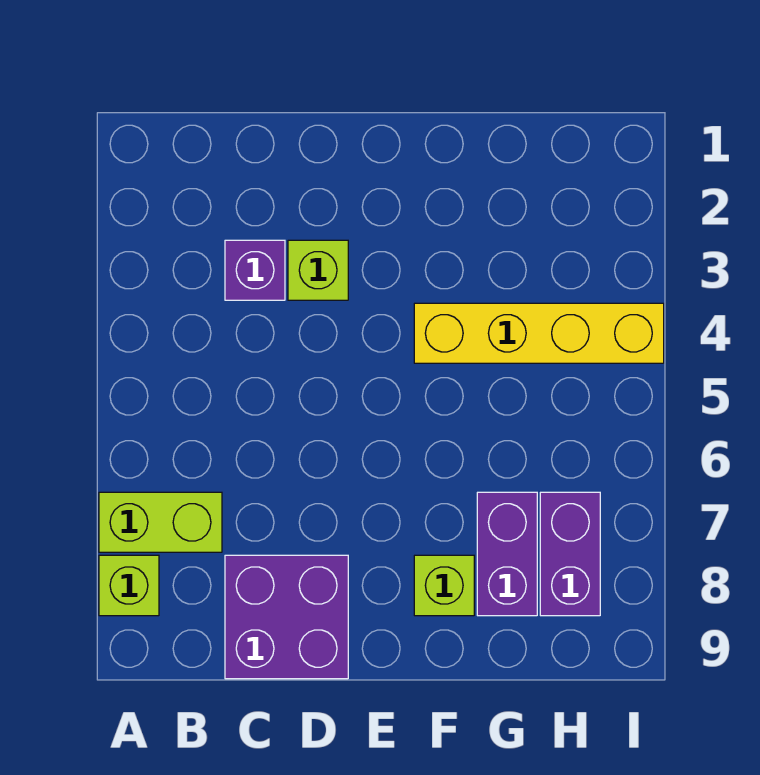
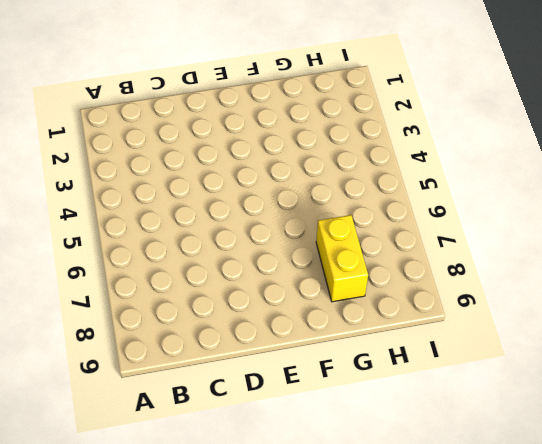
yellow brick G7:G8 level 1 -> purple brick G7:G8 level 1
none -> lime brick A7:B7 level 1
none -> lime brick A8 level 1

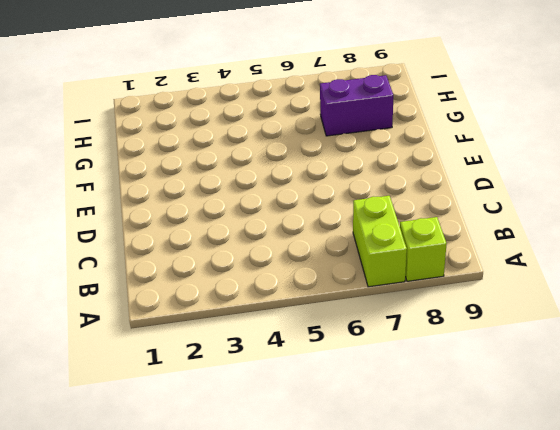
none -> purple brick C3 level 1
none -> purple brick C8:D9 level 1

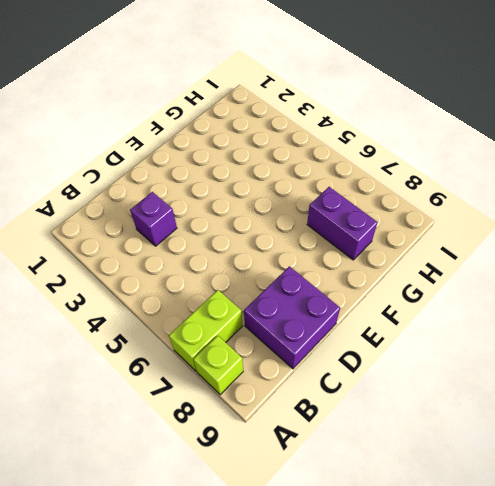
none -> lime brick D3 level 1
none -> yellow brick F4:I4 level 1

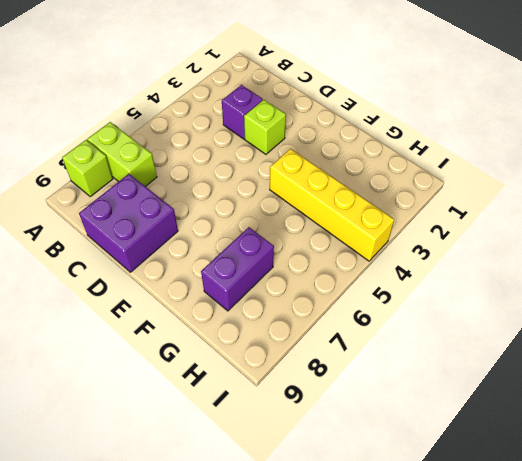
none -> lime brick F8 level 1
none -> purple brick H7:H8 level 1

